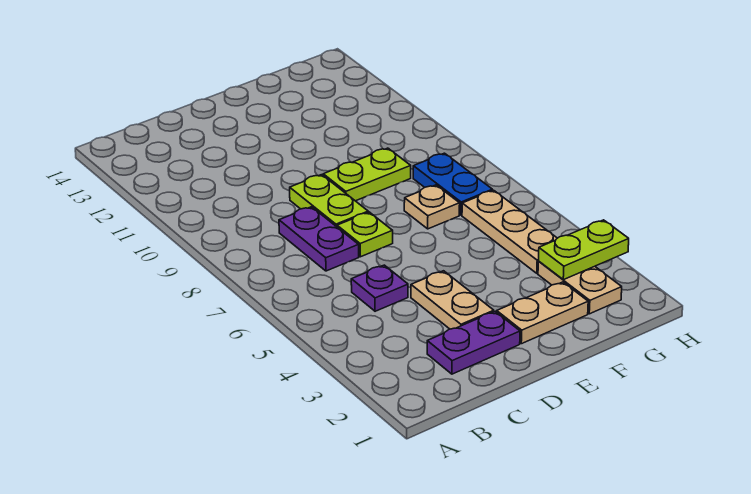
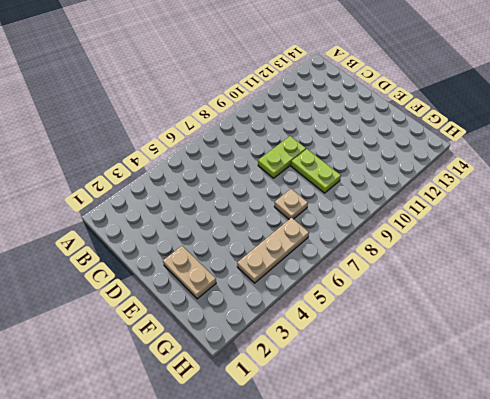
none -> purple plate C2:D2 level 1
none -> purple plate C5 level 1
none -> purple plate C7:C8 level 1

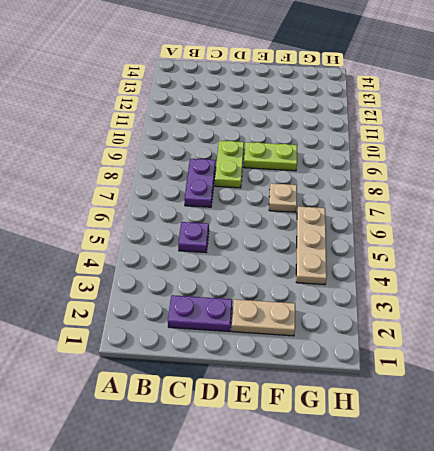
none -> tan plate D3:D4 level 1
none -> lime plate D7 level 1
none -> tan plate G2:G3 level 1

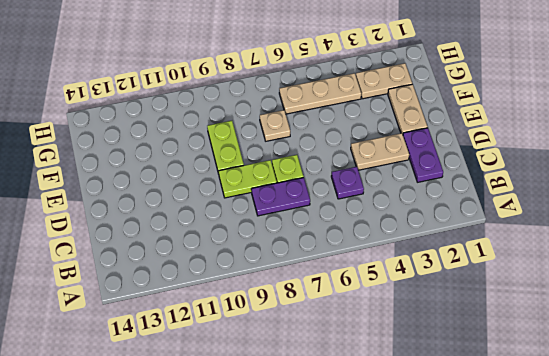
none -> blue plate G7:G8 level 1
none -> lime plate G3:H3 level 2

